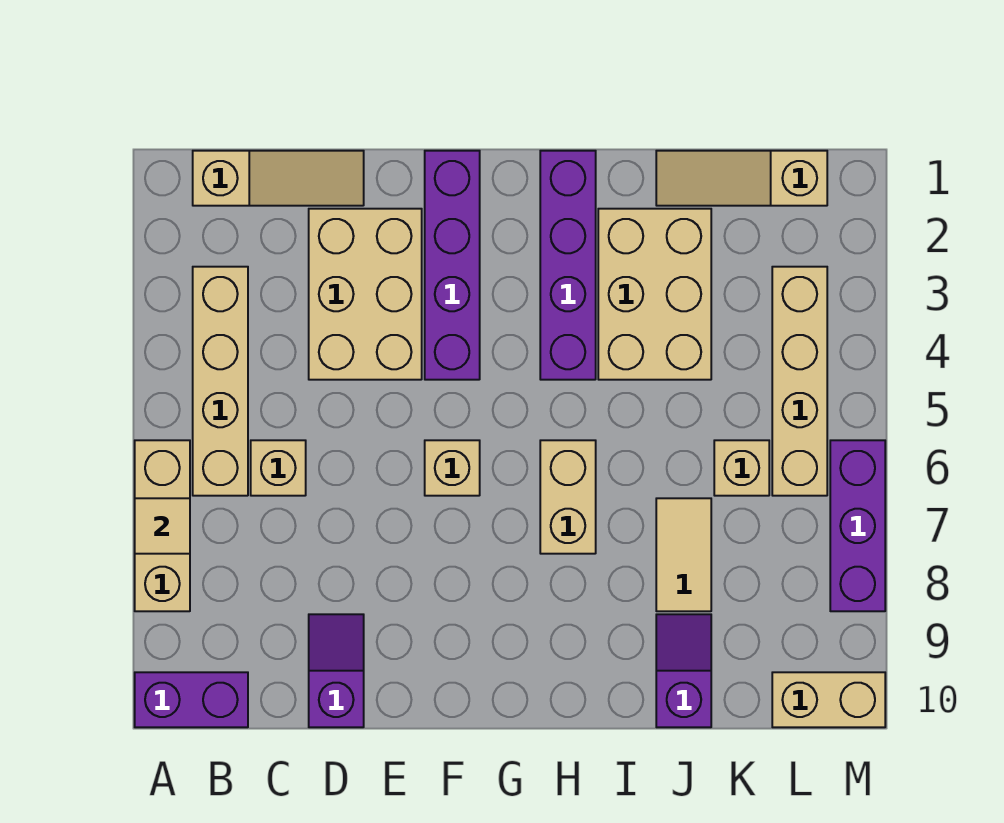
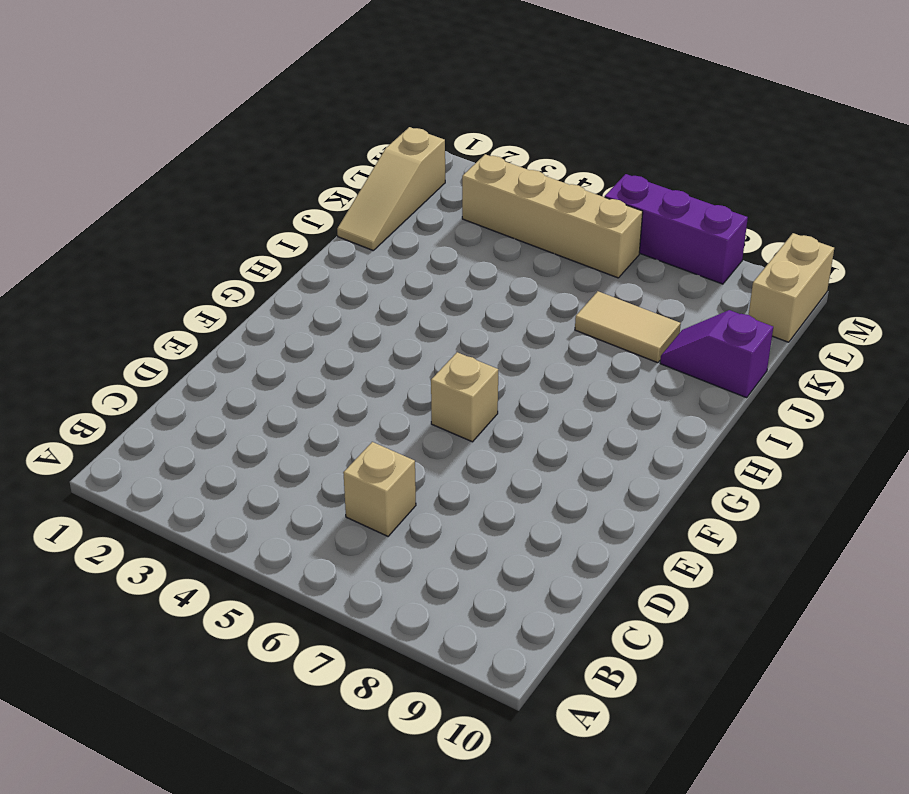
none -> tan brick A6:A8 level 1
none -> purple brick A10:B10 level 1
none -> tan slope B1:D1 level 1 top B

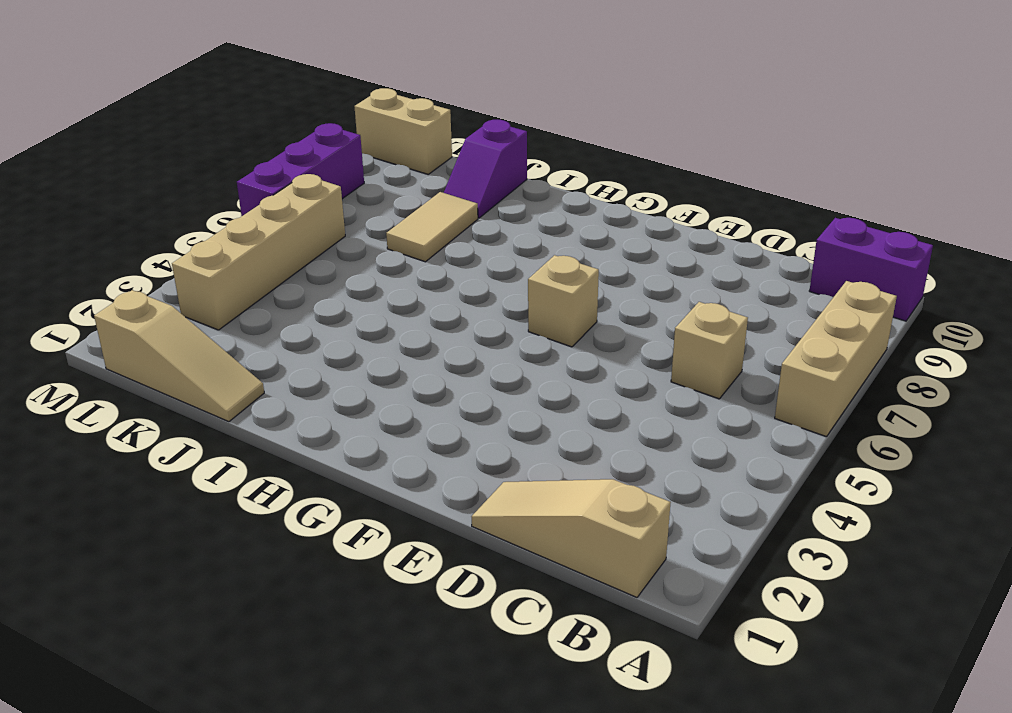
none -> tan brick B3:B6 level 1
none -> tan brick D2:E4 level 1
none -> purple slope D9:D10 level 1 top 10

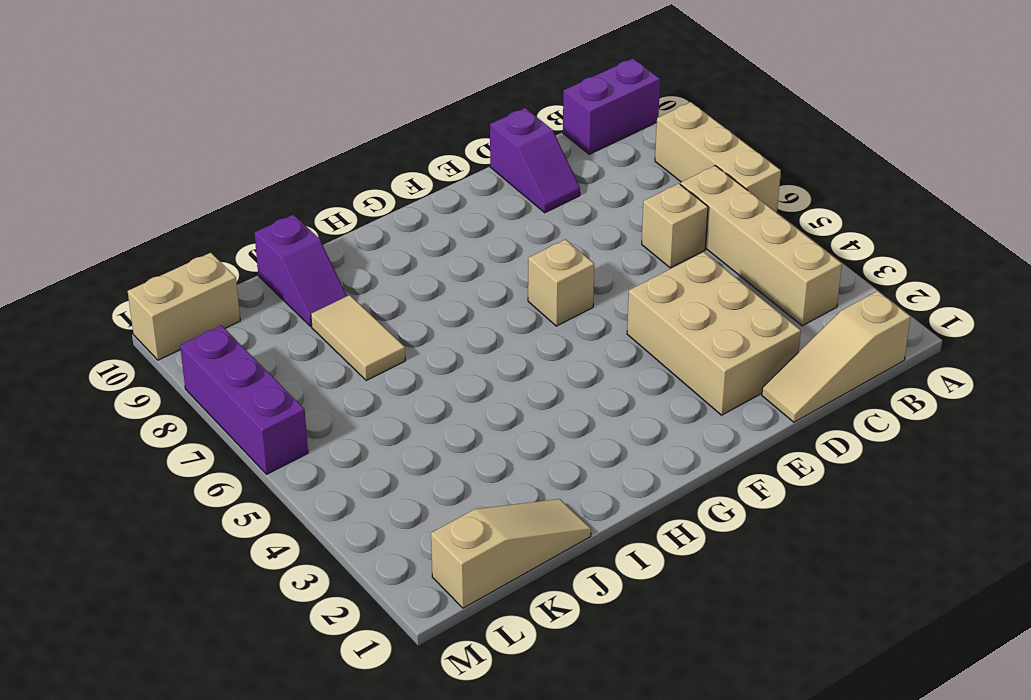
none -> purple brick F1:F4 level 1
none -> purple brick H1:H4 level 1
none -> tan brick H6:H7 level 1

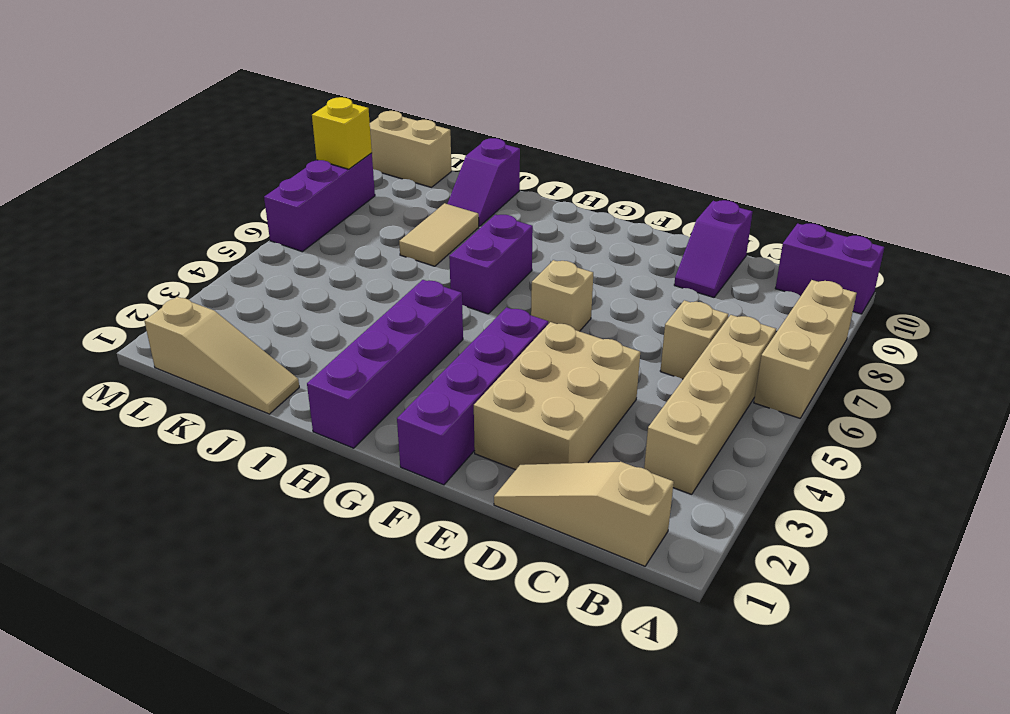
purple brick H6:H7 level 1 -> tan brick H6:H7 level 1
yellow brick M8 level 2 -> none
none -> tan brick I2:J4 level 1
none -> tan brick K6 level 1
none -> tan brick L3:L6 level 1

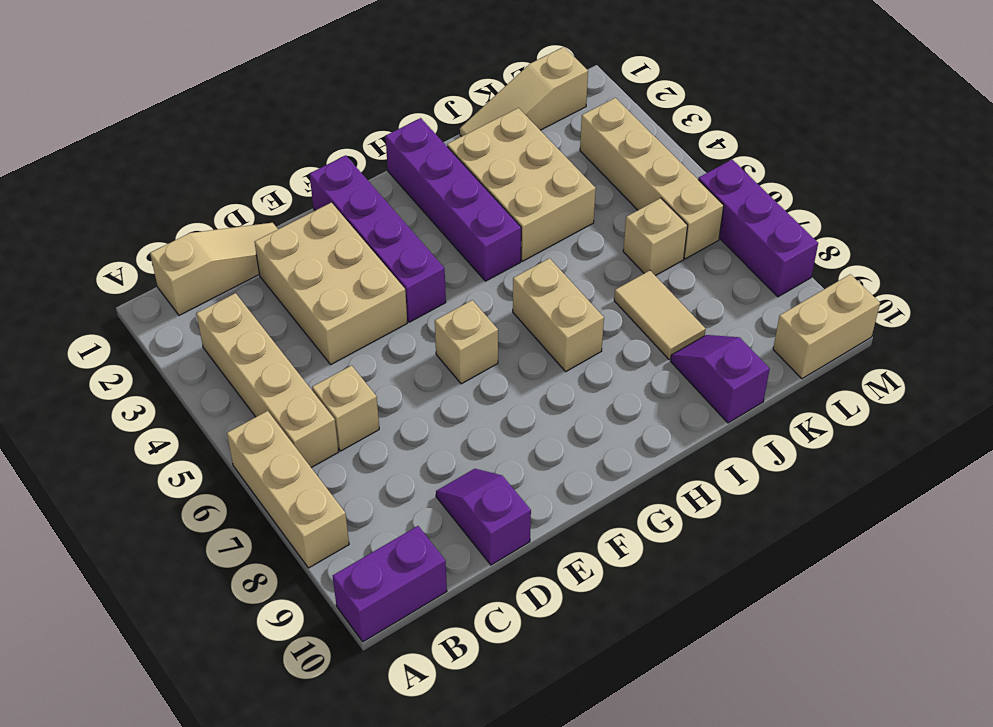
none -> tan tile A7 level 2

